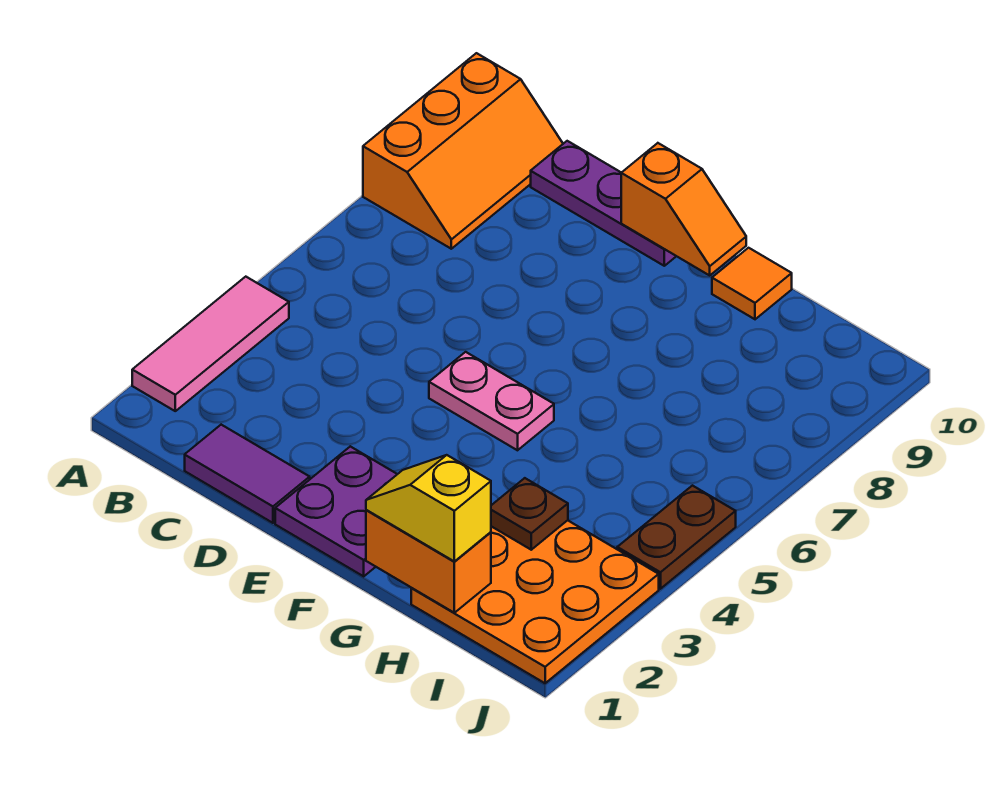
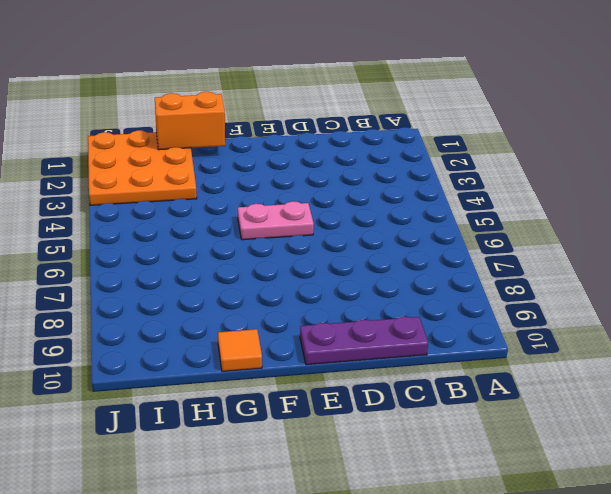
none -> pink tile A2:A4 level 1
none -> orange slope A8:B10 level 1 top A
none -> purple tile C1:D1 level 1

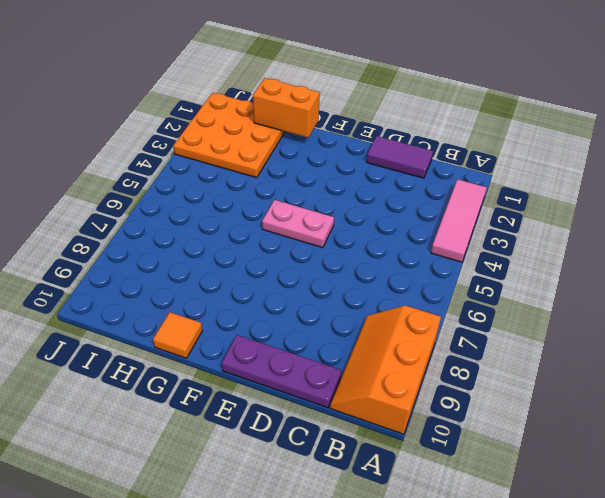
none -> purple plate E1:F2 level 1
none -> brown plate J4:J5 level 1
none -> orange slope E10:F10 level 2 top E

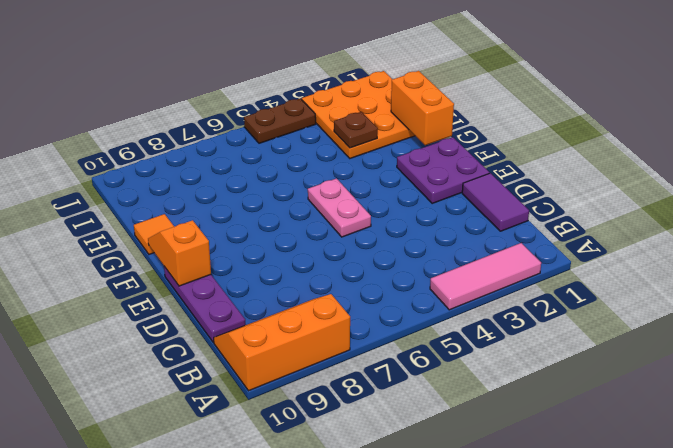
none -> yellow slope G1:H1 level 3 top H

